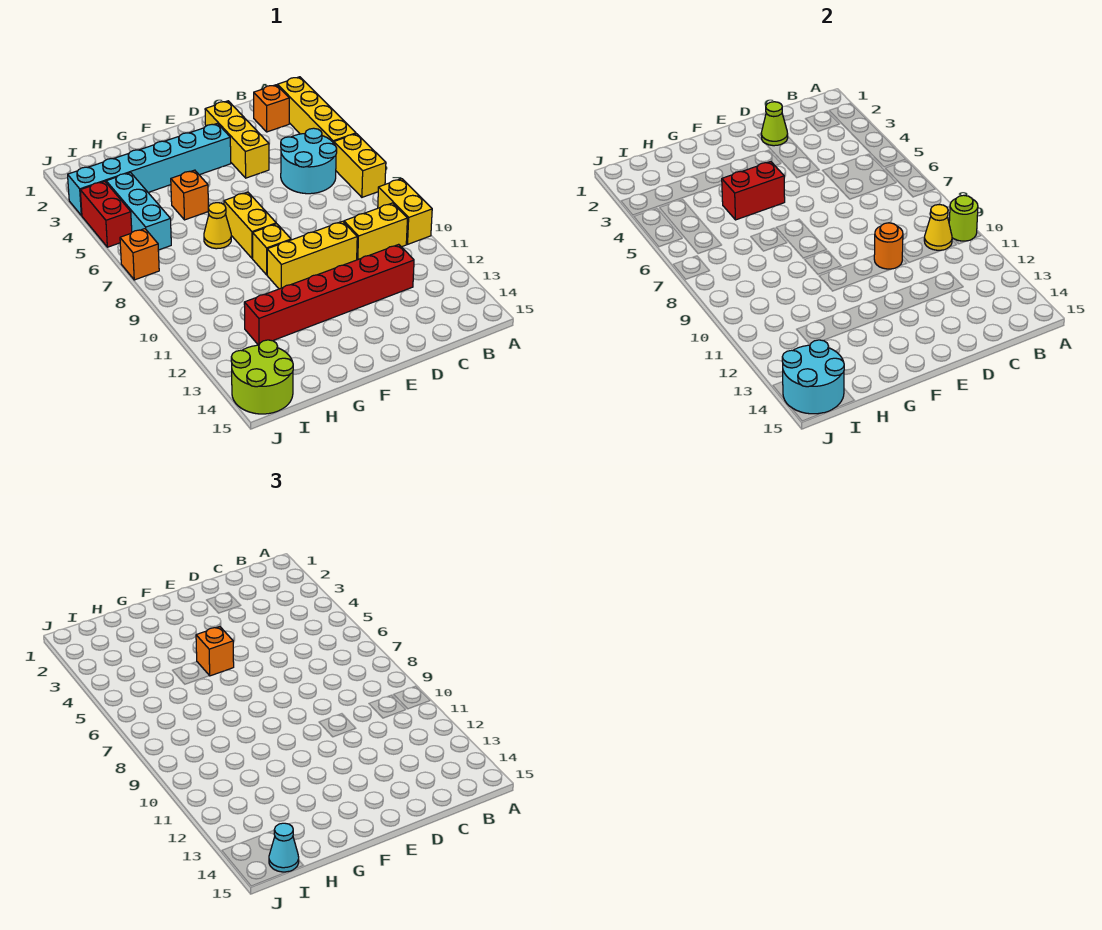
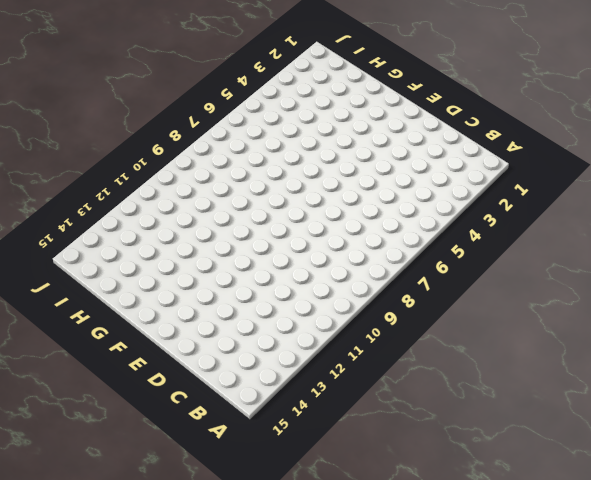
none -> yellow brick A2:A5 level 1
none -> yellow brick A6:A7 level 1
none -> yellow brick A9:A10 level 1

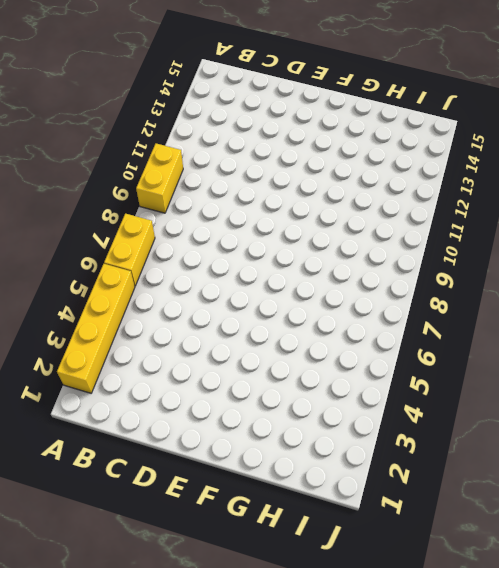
none -> orange brick B2 level 1
none -> cyan round brick B5:C6 level 1
none -> yellow brick B10:C10 level 1

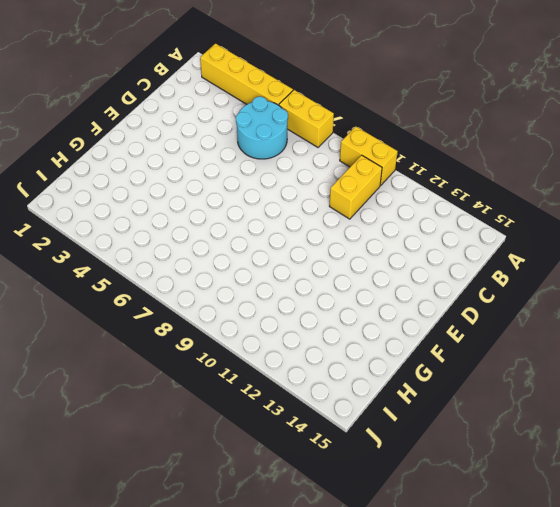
none -> orange brick B2 level 1
none -> red brick C12:H12 level 1
none -> yellow brick D2:D4 level 1

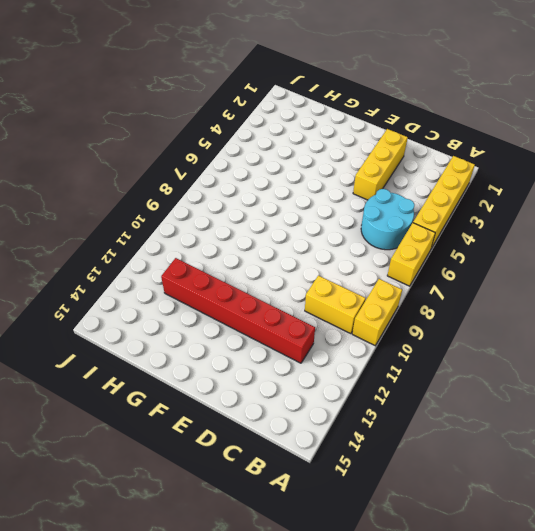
none -> orange brick B2 level 1
none -> yellow brick D10:F10 level 1
none -> cyan brick E3:J3 level 1

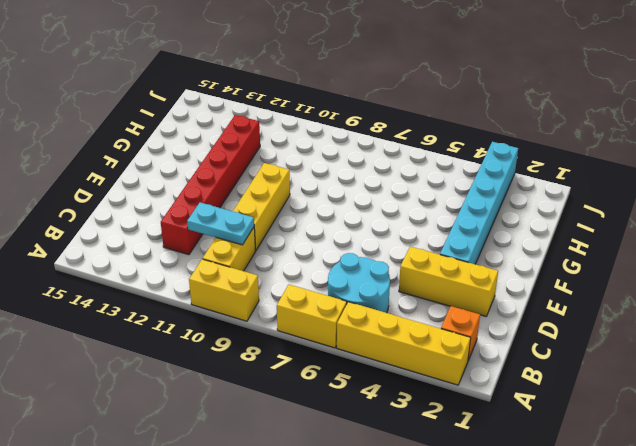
cyan plate C10:C11 level 2 -> none
none -> yellow brick F7:F8 level 1
none -> yellow brick F9 level 1
none -> orange brick G5 level 1

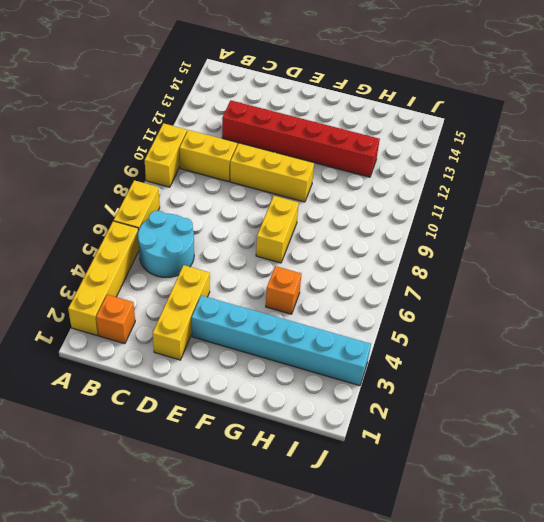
none -> yellow brick F9 level 1
none -> yellow cone G7 level 1
none -> cyan brick I4:I6 level 1

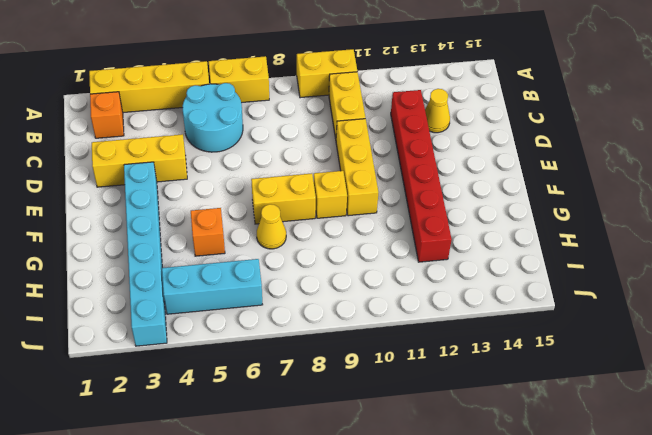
yellow cone C13 level 1 -> yellow cone B10 level 2
none -> lime round brick I14:J15 level 1
none -> red brick J4:J5 level 1
none -> orange brick J7 level 1

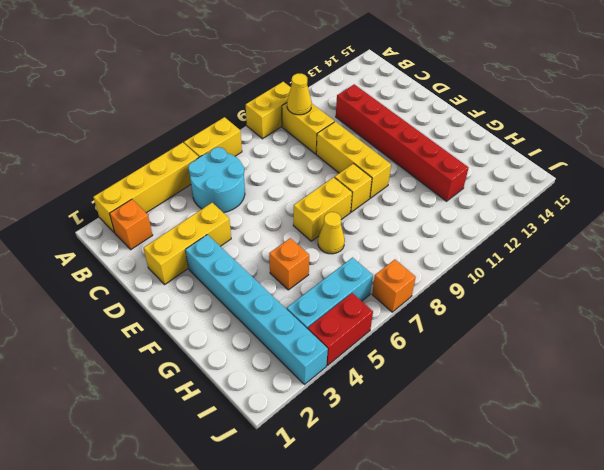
none -> lime round brick I14:J15 level 1
none -> lime round brick A10 level 2
none -> lime cone D2 level 2

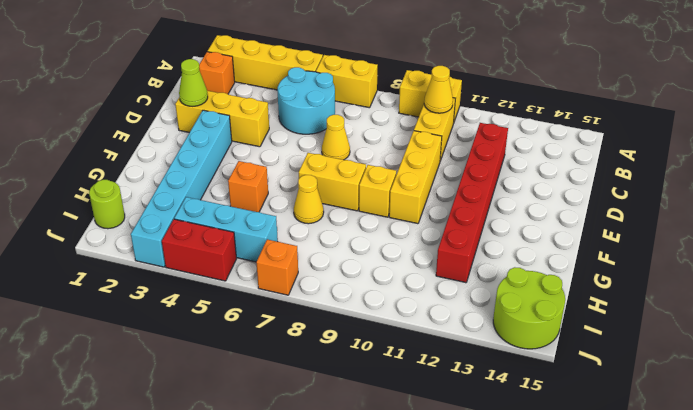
yellow cone D7 level 1 -> none
lime round brick I1 level 1 -> lime round brick A10 level 2
none -> orange round brick D10 level 2
none -> red brick F5:G5 level 2
none -> cyan round brick I14:J15 level 2

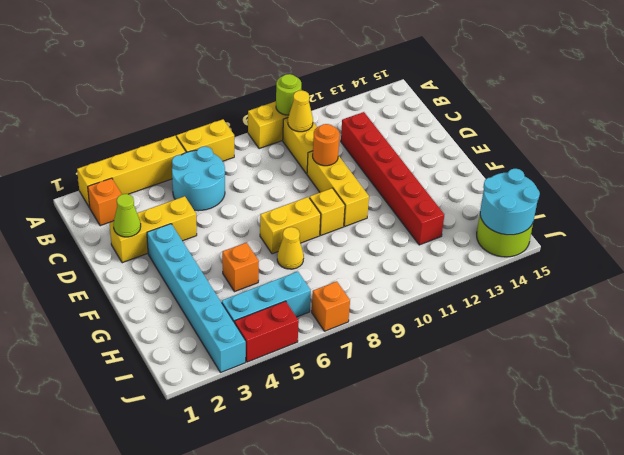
none -> red brick F5:G5 level 2
none -> orange brick F5 level 3
none -> cyan cone I15 level 3

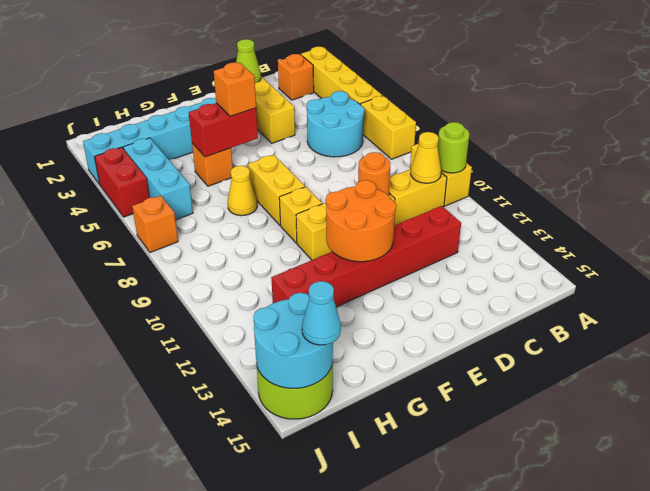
orange round brick E11:F12 level 2 -> none

